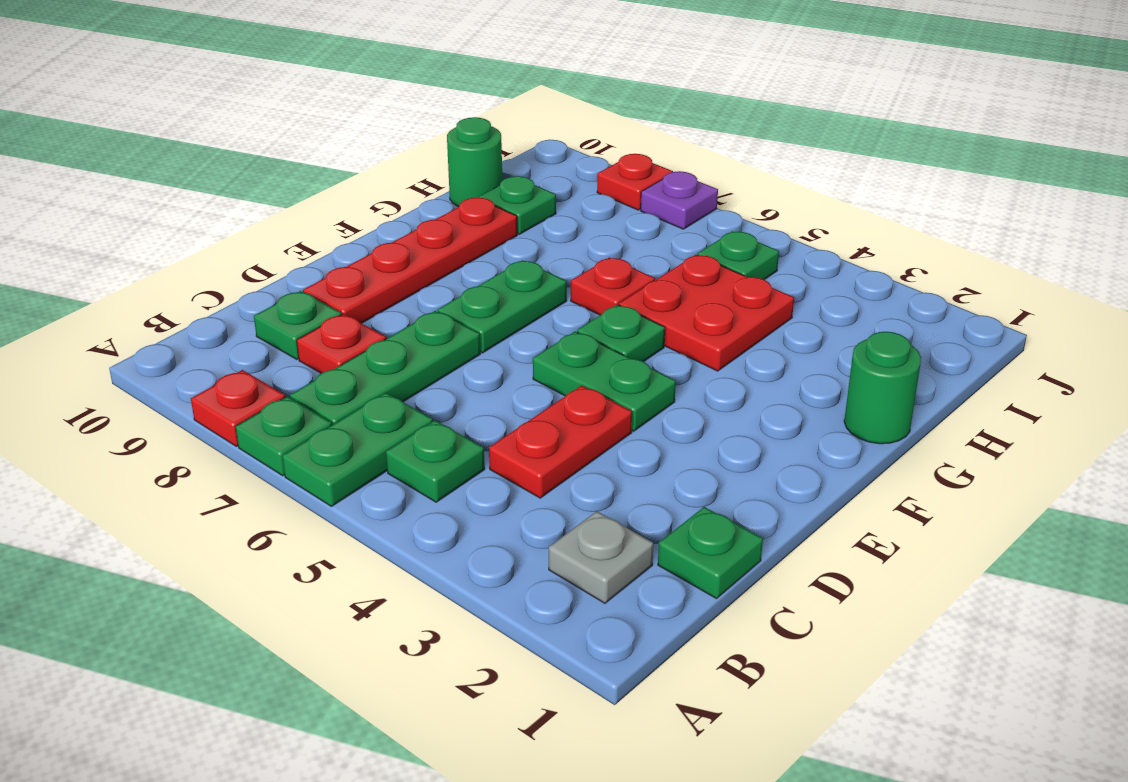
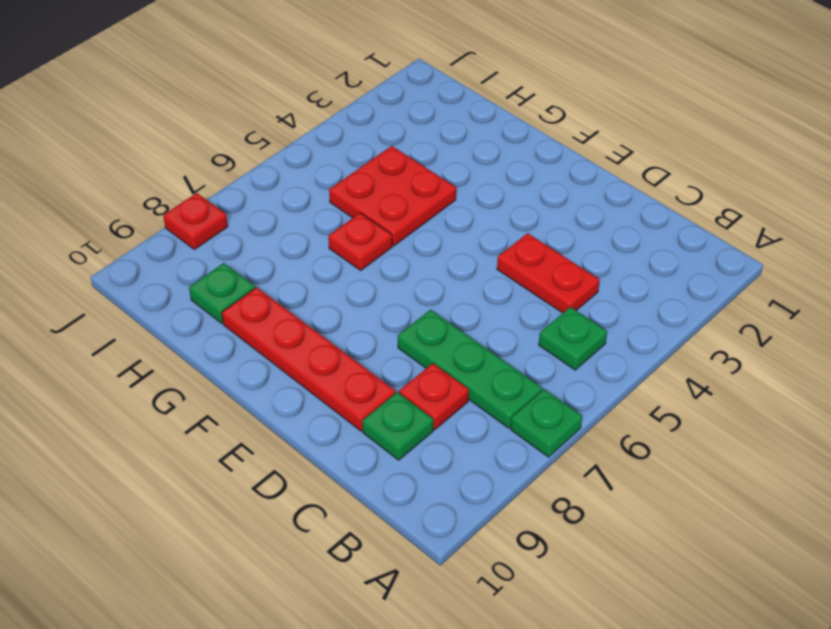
none -> green plate A6:B6 level 1
none -> red plate A8 level 1
none -> grey plate B2 level 1

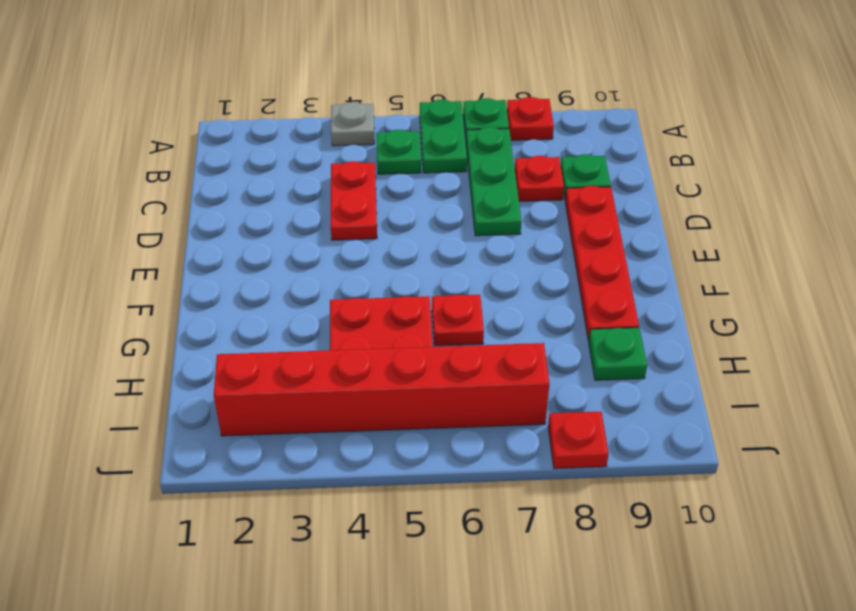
grey plate A4 level 1 -> grey plate B2 level 1
red brick I2:I7 level 1 -> green plate I5 level 1
none -> green plate C1 level 1
none -> green plate E4:E5 level 1
none -> green plate E7:F7 level 1

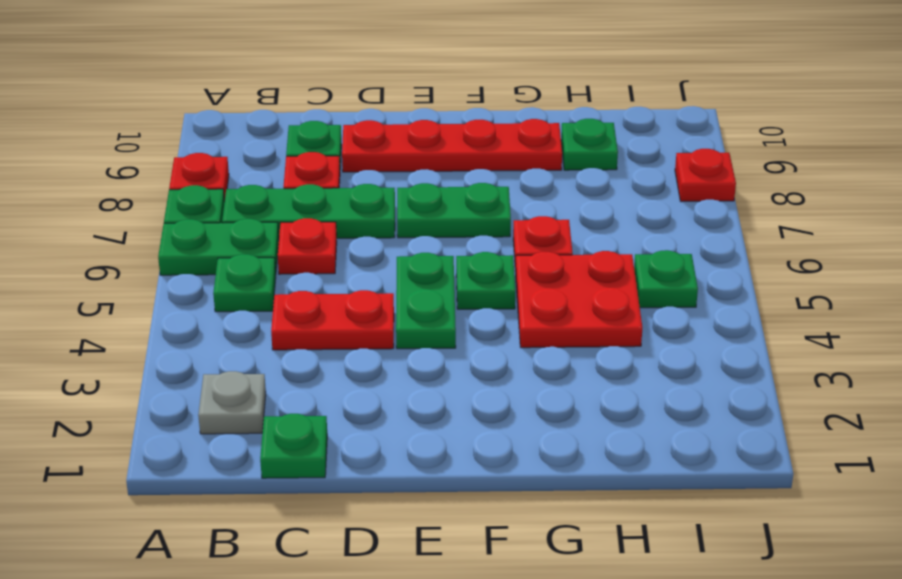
red plate C6 level 1 -> none
none -> green round brick G1 level 1
none -> green round brick H10 level 1
none -> purple plate J7 level 1

